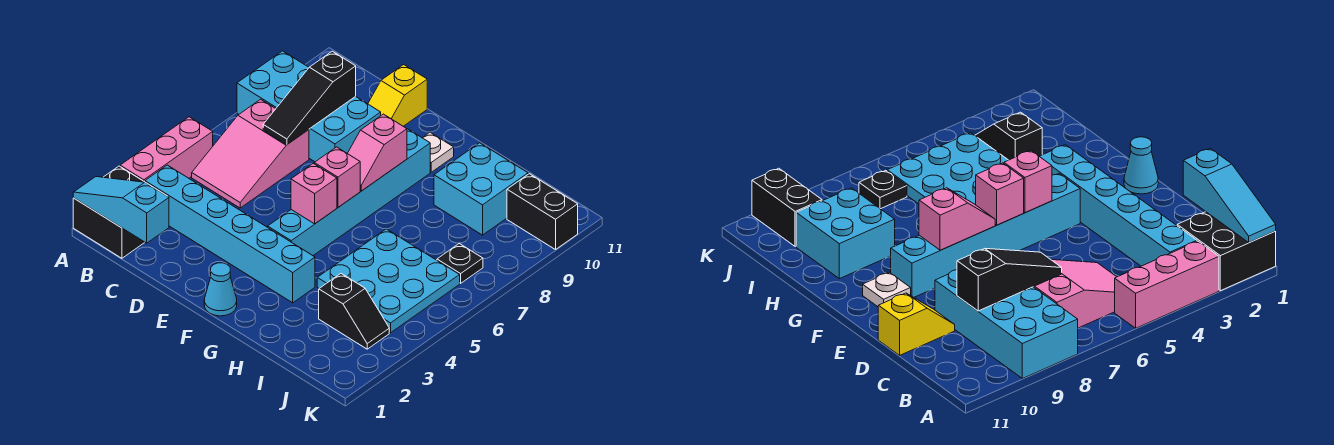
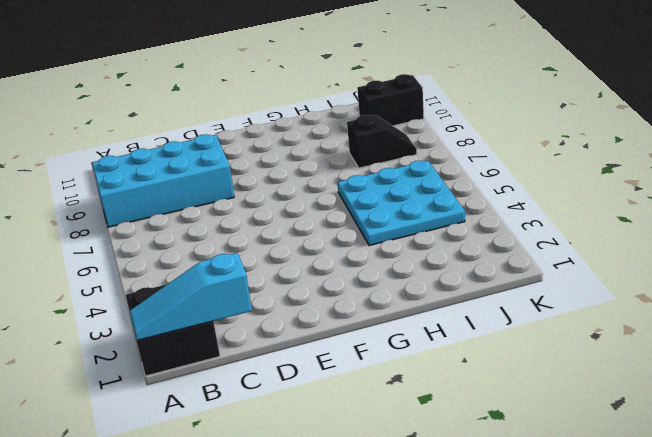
black slope I8:J8 level 1 top I -> black slope I3:J3 level 1 top I
none -> pink brick A3:A5 level 1
none -> cyan brick B3:G3 level 1
none -> pink slope B5:C7 level 1 top 7

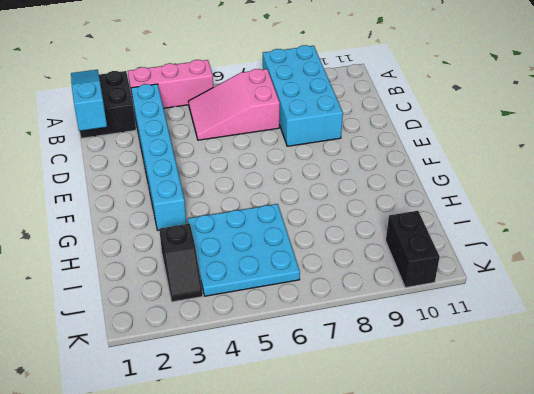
none -> yellow slope D10:D11 level 1 top 11
none -> cyan cone F1 level 1
none -> cyan brick F4:F9 level 1

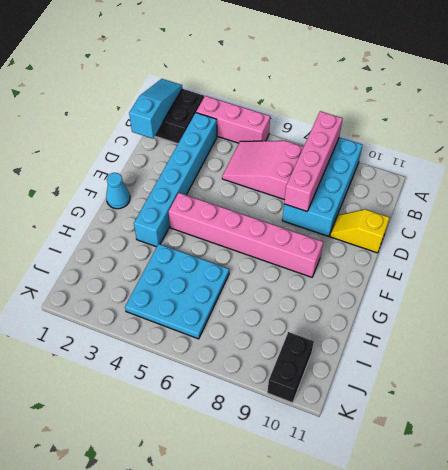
pink brick A8:D8 level 2 -> black slope C7:C9 level 2 top 9
pink brick F4:F9 level 1 -> cyan brick F4:F9 level 1
none -> white plate F10 level 1
none -> cyan brick H9:I10 level 1
none -> black slope I3:J3 level 1 top I

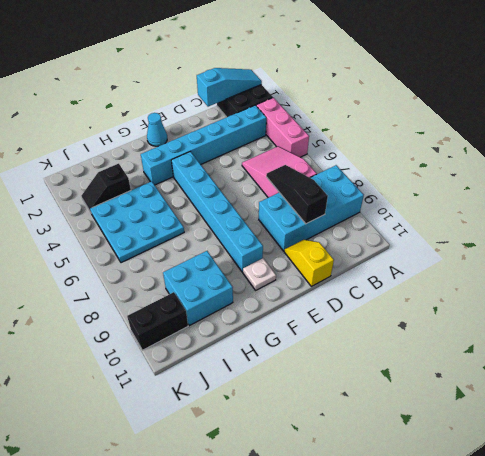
none -> black plate J7 level 1
none -> pink brick F5 level 2
none -> pink brick F6 level 2

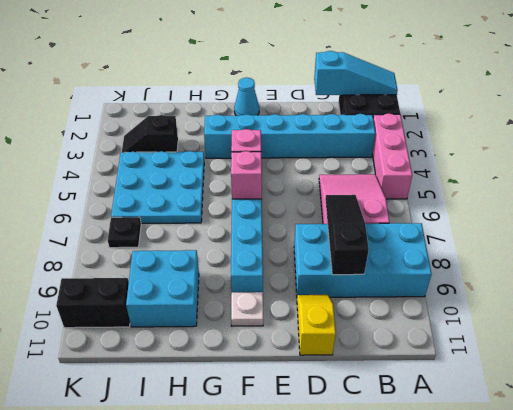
none -> pink slope F7:F8 level 2 top 8

